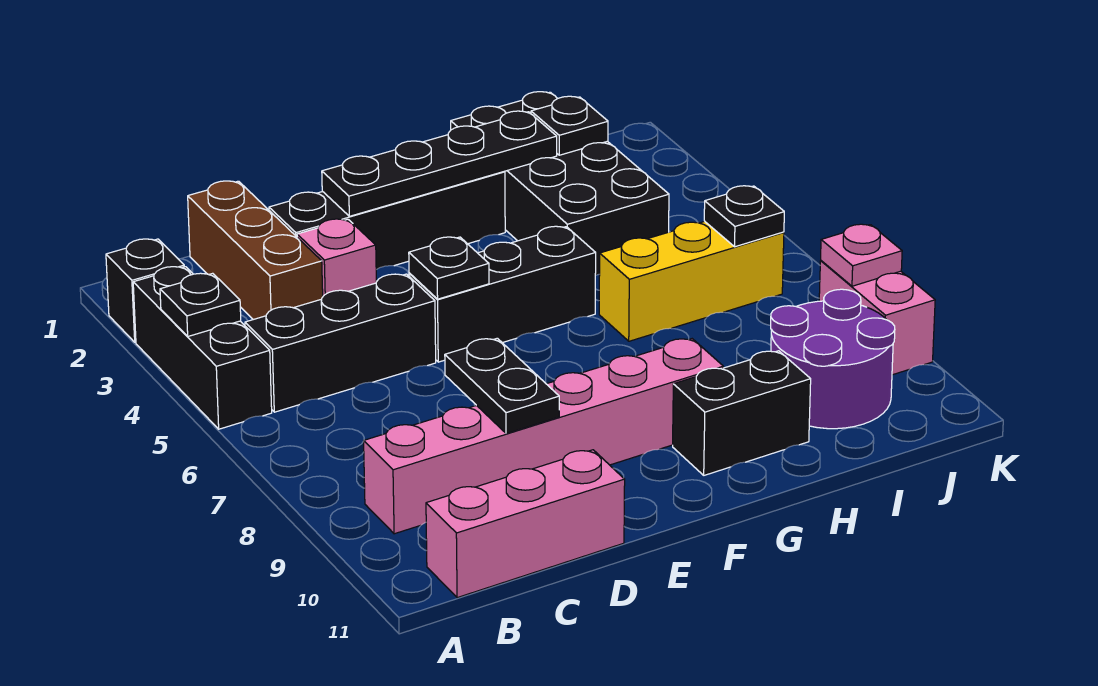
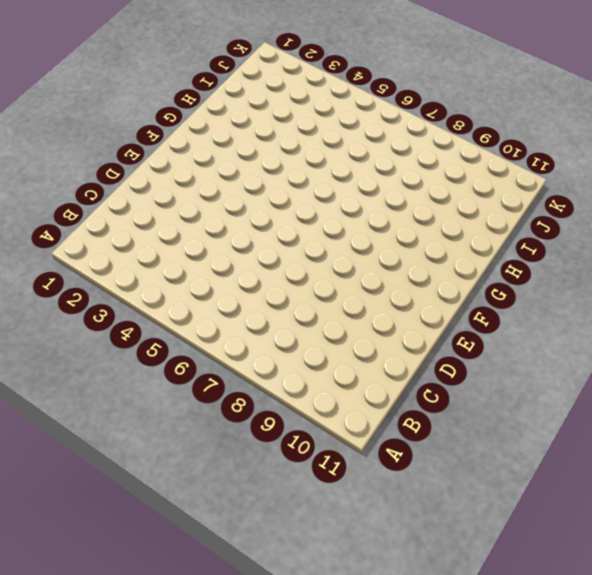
none -> black brick A2 level 1
none -> black brick A3:A5 level 1
none -> black brick B5:D5 level 1

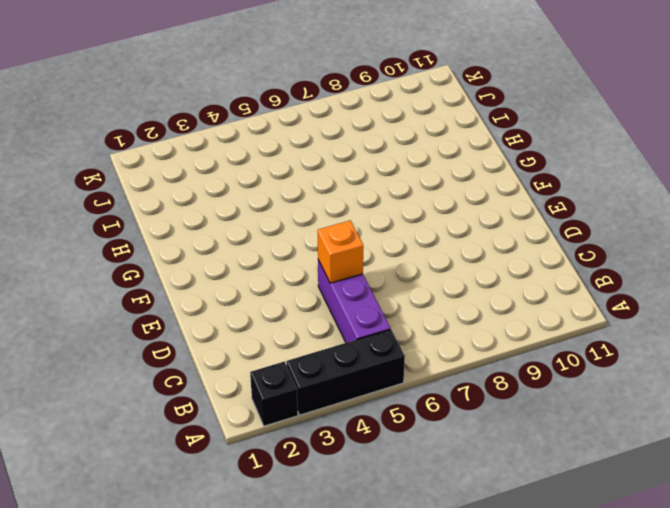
purple brick B5:D5 level 1 -> black brick B5:D5 level 1
orange brick D5 level 2 -> none
none -> pink brick B9:G9 level 1
none -> pink brick B11:D11 level 1
none -> brown brick C1:C3 level 1

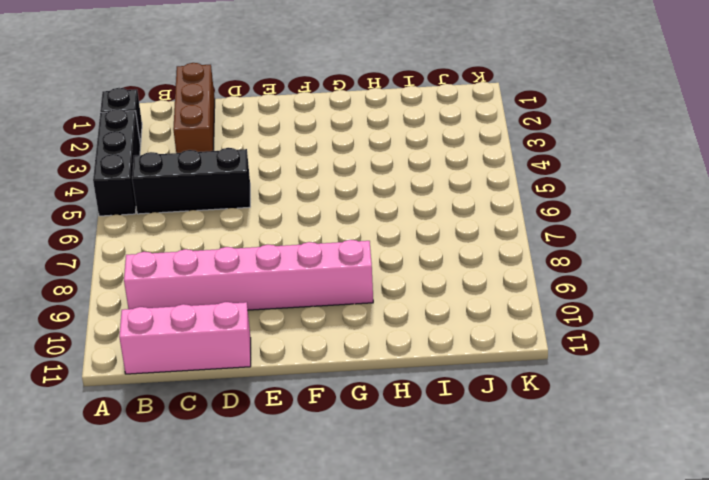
none -> black brick D2:G2 level 1
none -> pink brick D3 level 1
none -> black brick E5:G5 level 1

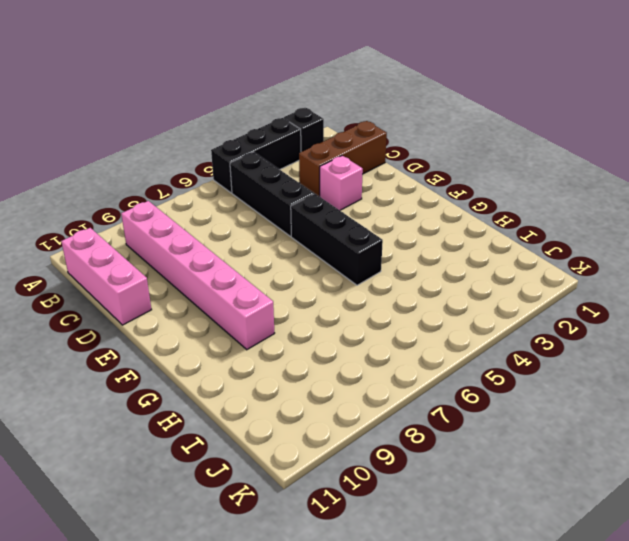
none -> black brick D2:G2 level 1
none -> black brick G10:H10 level 1
none -> black brick H1:I4 level 1

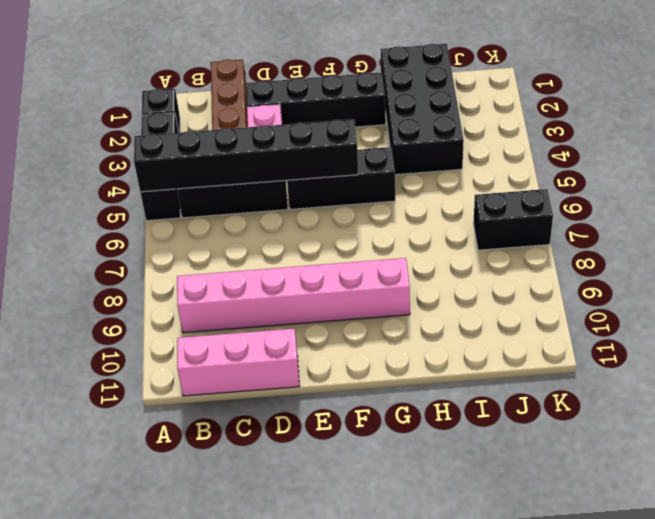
black brick A5:F5 level 2 -> black plate E5 level 2
black brick J7:K7 level 1 -> black brick G10:H10 level 1
none -> yellow brick H6:J6 level 1
none -> purple round brick I9:J10 level 1
none -> pink brick K8:K9 level 1

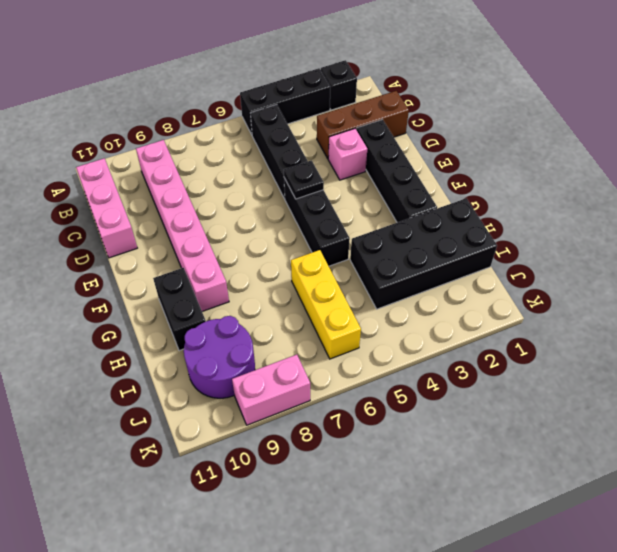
none -> black plate A4 level 2
none -> black plate D8:D9 level 2
none -> black plate E2:H2 level 2

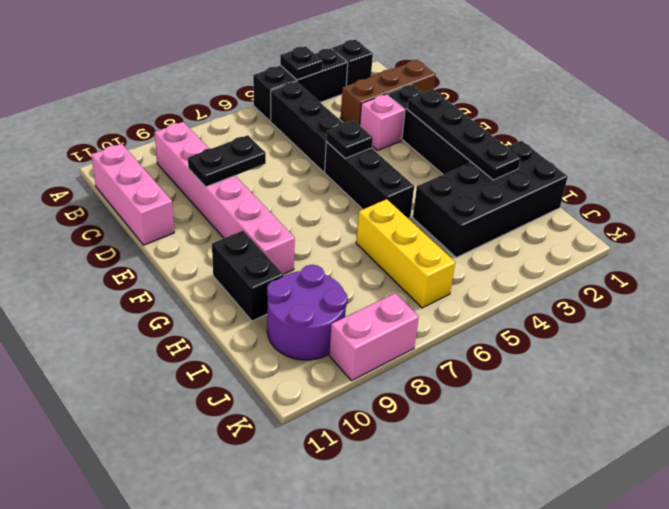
none -> black plate I2 level 2
none -> black plate J6 level 2
none -> pink plate K8 level 2

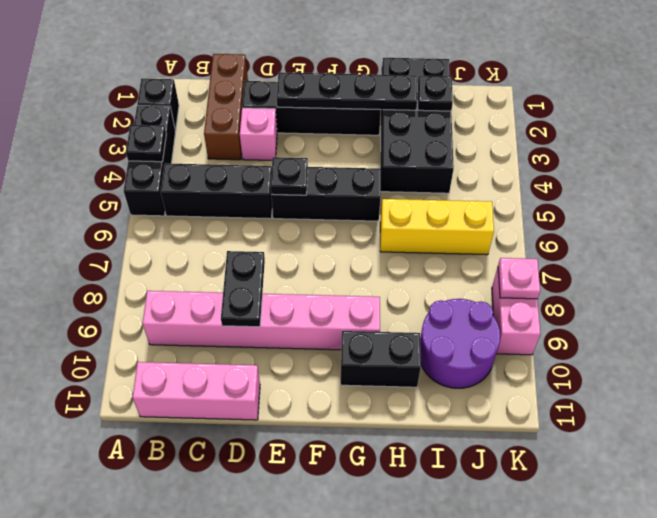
none -> black plate J6 level 2

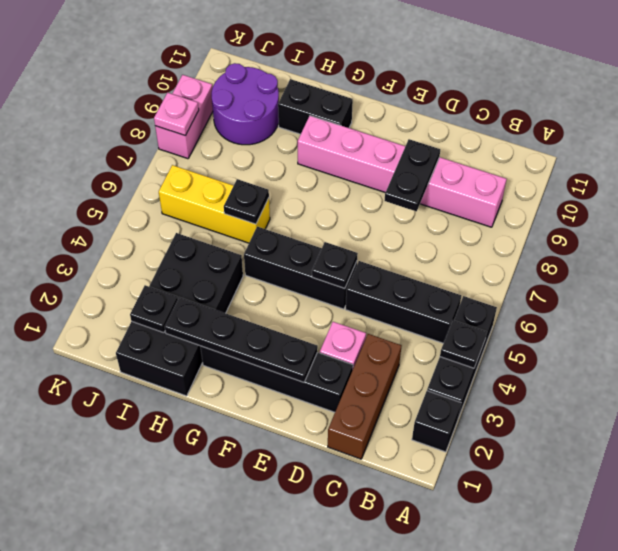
black plate H6 level 2 -> black plate J6 level 2
none -> pink brick B11:D11 level 1

